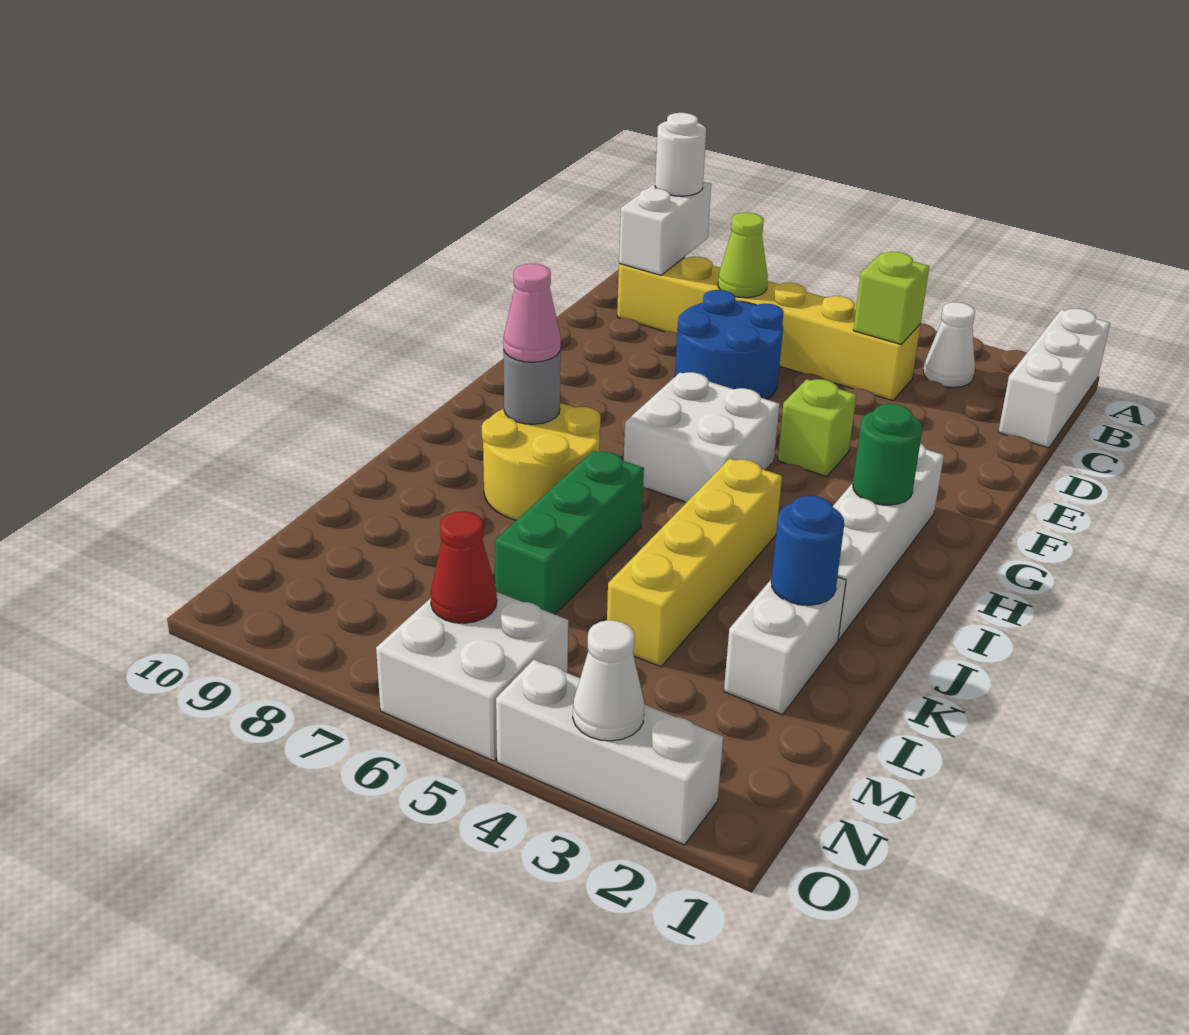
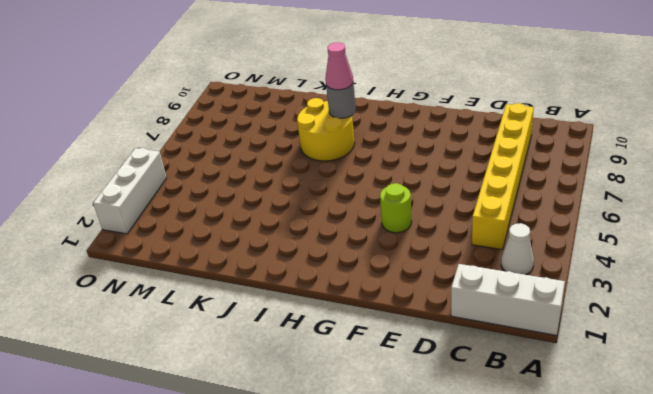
lime round brick F4 level 1 -> lime brick F4 level 1
none -> blue round brick D6:E7 level 1
none -> white brick G2:J2 level 1
none -> white brick G5:H6 level 1

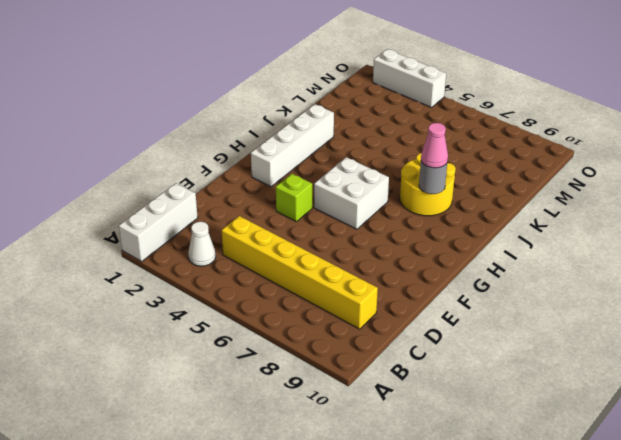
none -> blue round brick D6:E7 level 1
none -> yellow brick I4:L4 level 1
none -> green brick J6:L6 level 1

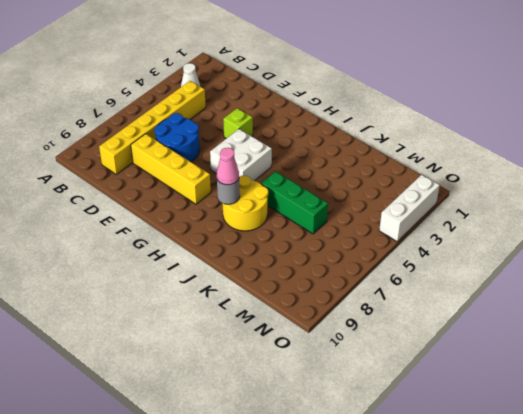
yellow brick D8:G8 level 1 -> yellow brick I4:L4 level 1
none -> white brick A1:C1 level 1
none -> white brick G2:J2 level 1
none -> white brick K2:L2 level 1

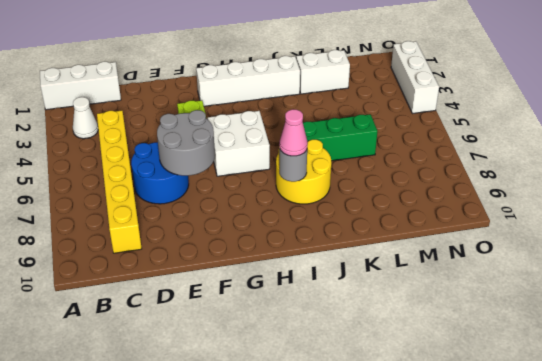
grey round brick E6:F7 level 2 -> none
none -> yellow brick I4:L4 level 1
none -> white brick N5:O6 level 1
none -> white brick B9:C9 level 2

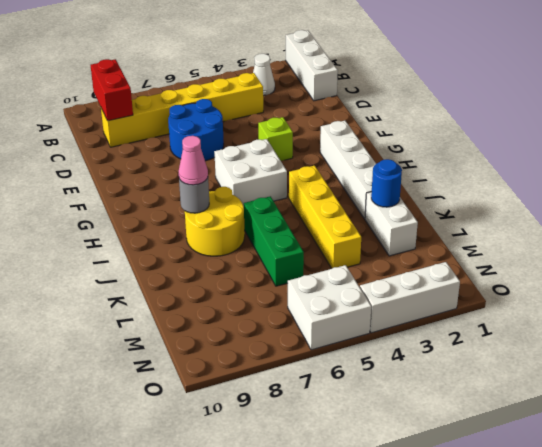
red brick B9:C9 level 2 -> white brick B9:C9 level 2
none -> lime brick C4 level 2
none -> lime cone C7 level 2
none -> green round brick H2 level 2

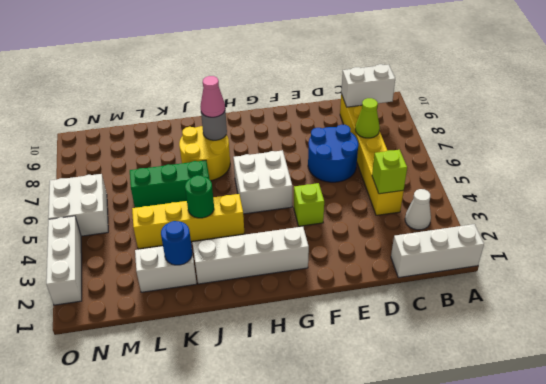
green round brick J4 level 2 -> green round brick H2 level 2
none -> red cone N6 level 2
none -> white cone O3 level 2
none -> white round brick B9 level 3

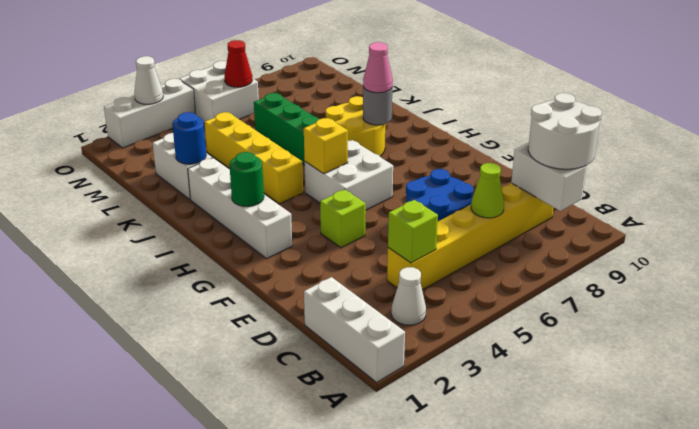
white round brick B9:C10 level 3 -> white round brick B9 level 3
yellow brick H5 level 2 -> none

